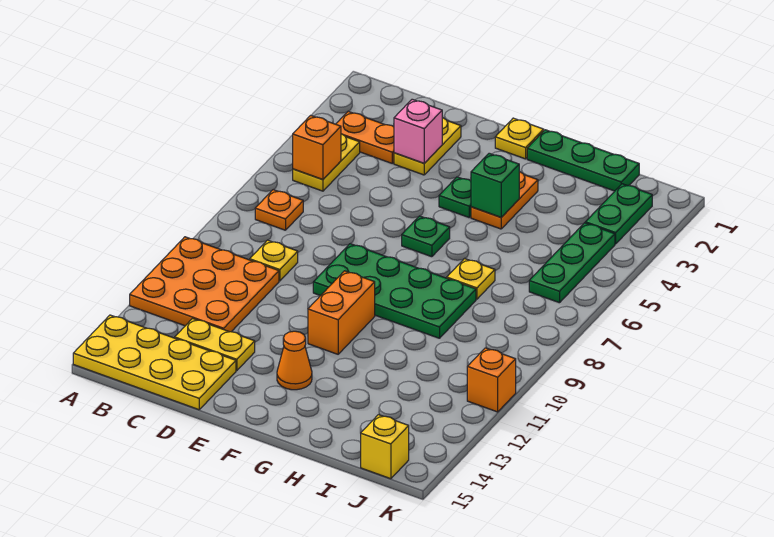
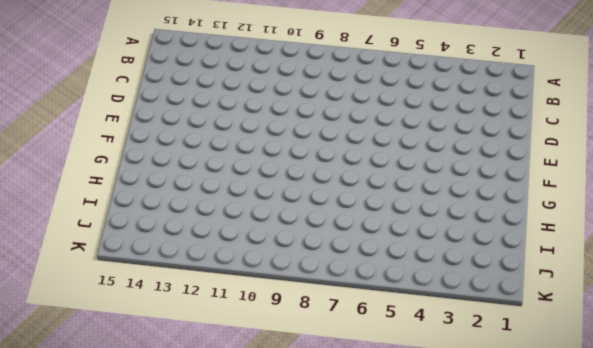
none -> orange plate A10:C12 level 1
none -> yellow plate A14:D15 level 1
none -> orange plate B3:C3 level 1

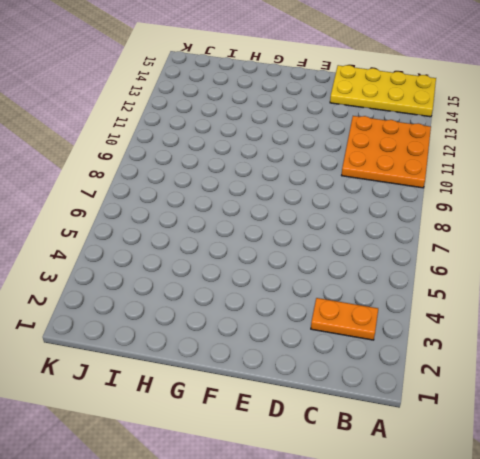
none -> yellow plate B4:B5 level 1
none -> orange plate B7 level 1
none -> yellow plate C9 level 1

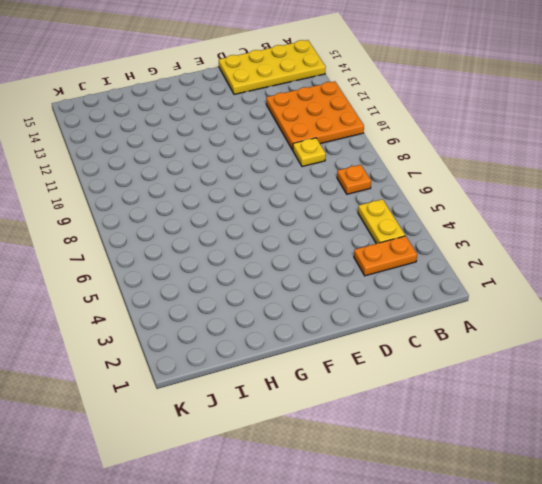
none -> yellow plate C13:D13 level 1
none -> yellow plate D2:D3 level 1
none -> green plate E8:H9 level 1

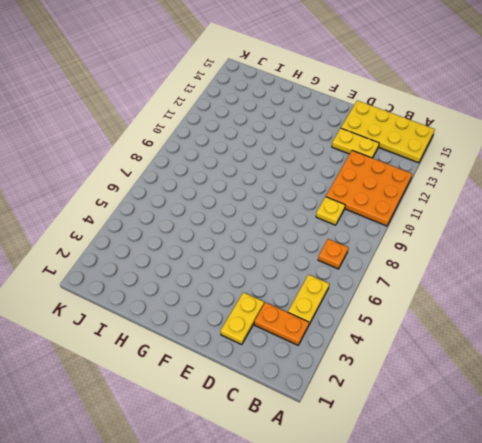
none -> green plate E8:H9 level 1
none -> yellow plate F1 level 1
none -> green plate F4 level 1

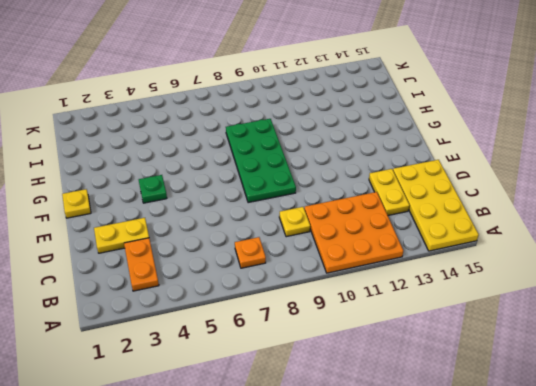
none -> yellow plate B4:B5 level 1
none -> green plate F6 level 1
none -> orange brick F10:F11 level 1

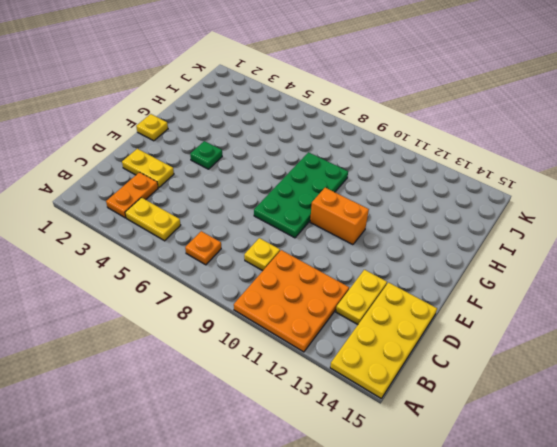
none -> green plate F6 level 1
none -> orange cone F13 level 1
none -> green plate G1:I1 level 1

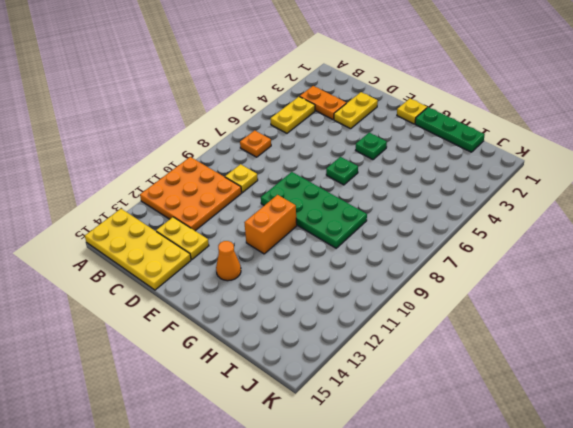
none -> orange plate G3:G4 level 1
none -> yellow plate H7 level 1
none -> green plate J2:J3 level 1

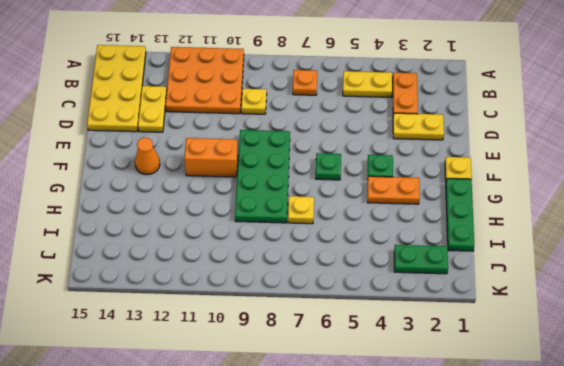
none -> green plate J4:J6 level 1
none -> yellow brick J15 level 1
none -> orange brick K11 level 1

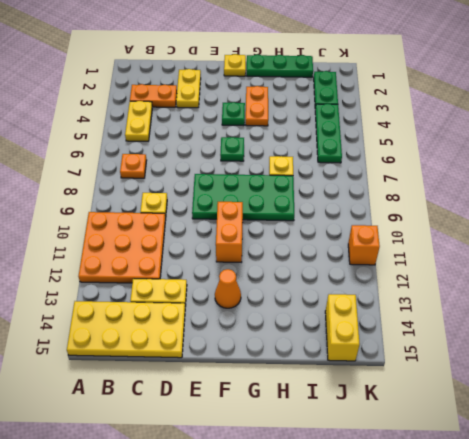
yellow brick J14:J15 level 1 -> yellow brick J15 level 1
none -> orange brick B5 level 2
none -> pink brick D3 level 2
none -> green brick G4 level 2

